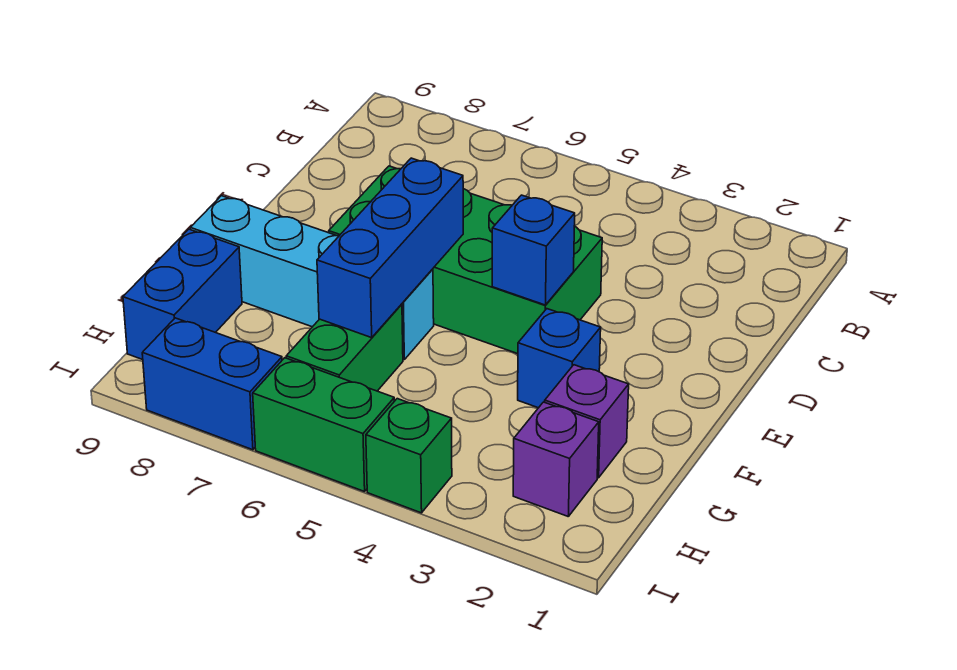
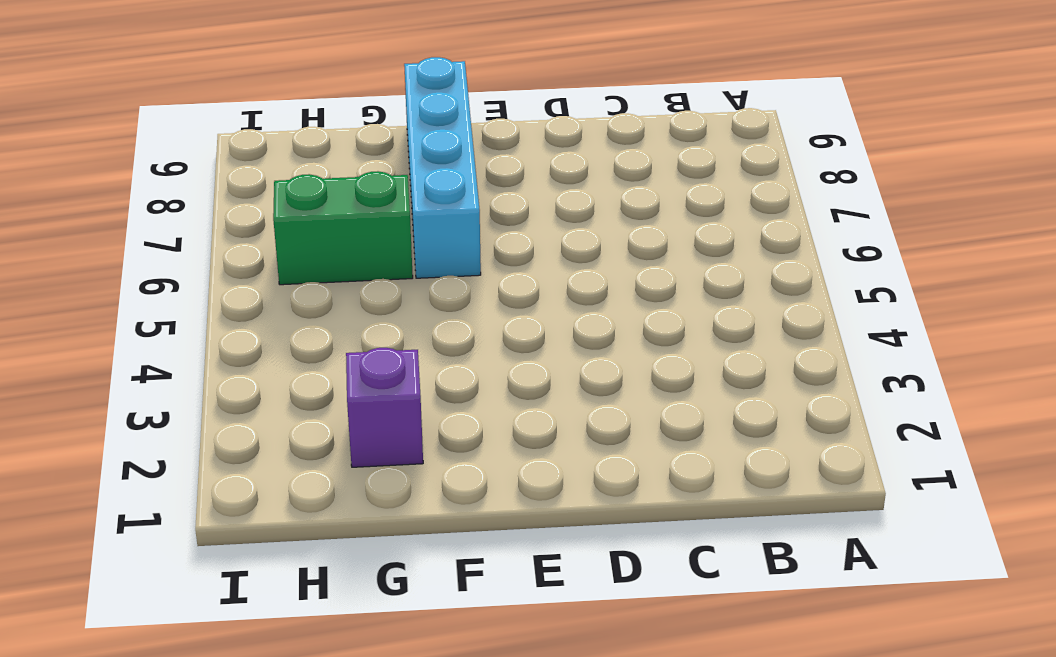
none -> green brick D4:E7 level 1
none -> blue brick F3 level 1
none -> blue brick G9:H9 level 1

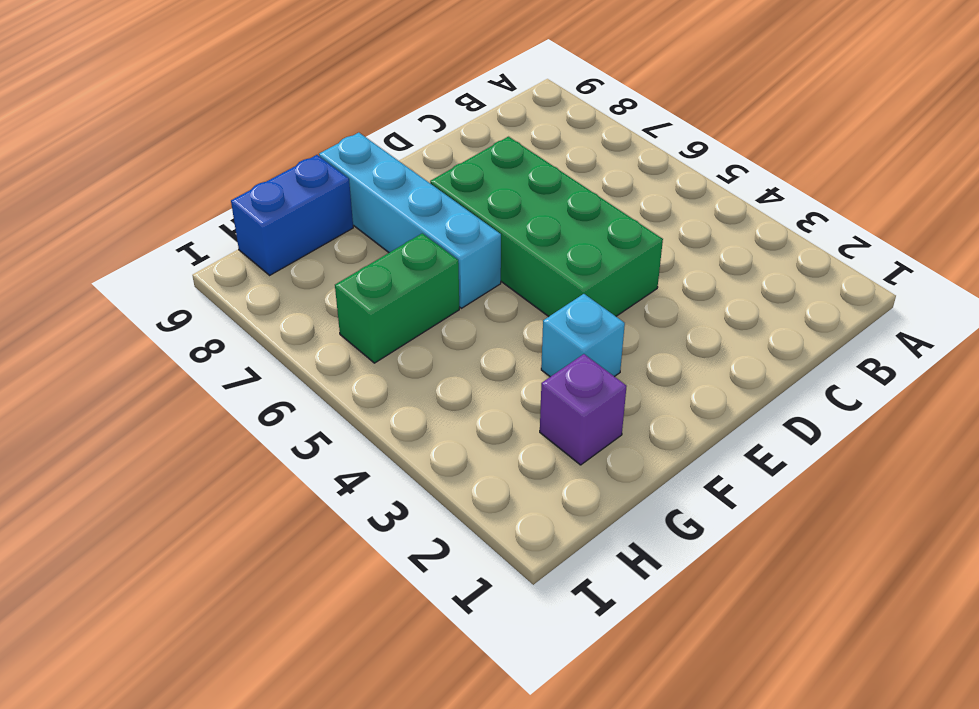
cyan brick F3 level 1 -> blue brick F3 level 1
none -> purple brick H2 level 1
none -> green brick I4 level 1
none -> green brick I5:I6 level 1

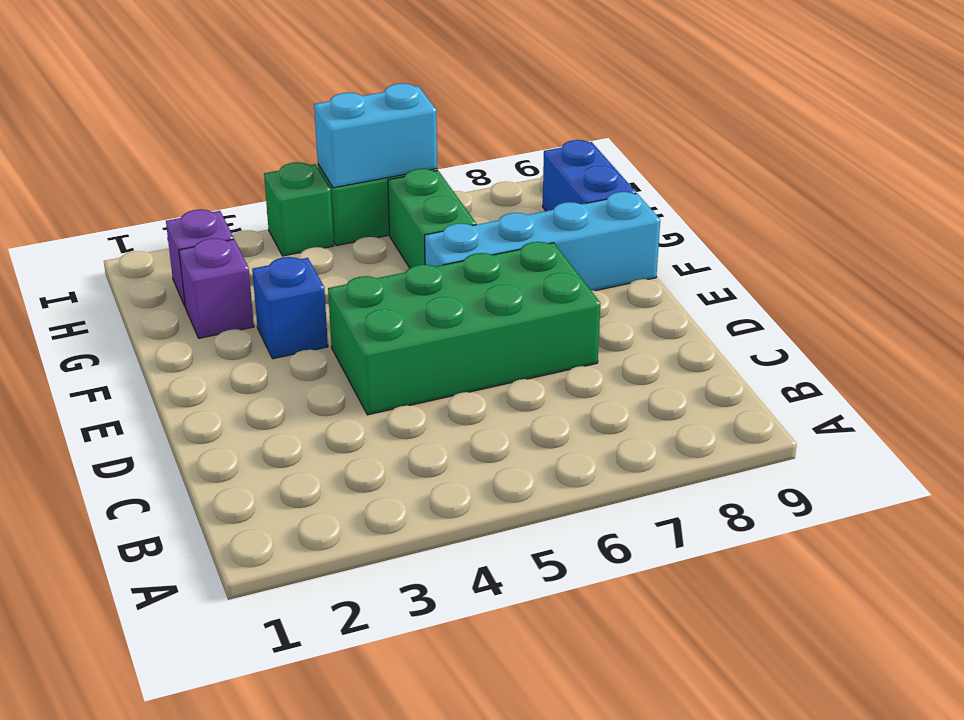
cyan brick I5:I6 level 2 -> none
none -> blue brick I7:I8 level 1
none -> blue brick E4 level 2
none -> blue brick E6:G6 level 2

